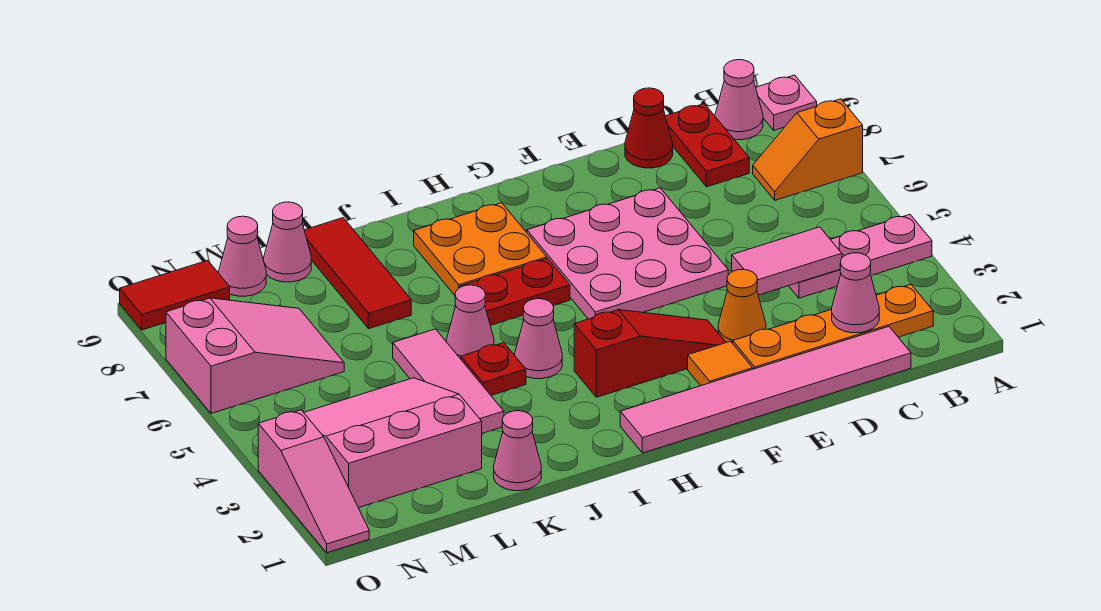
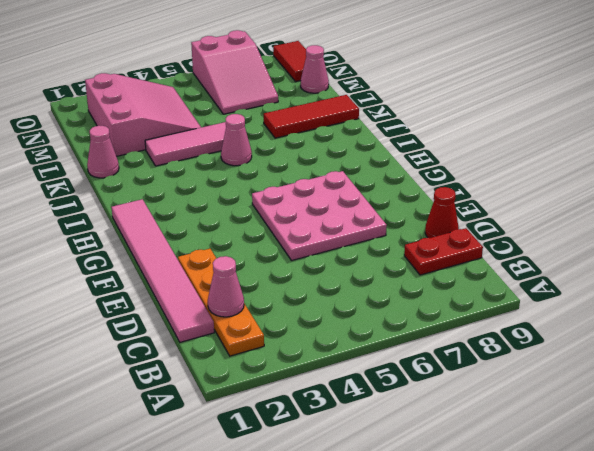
none -> pink plate A4:C4 level 1
none -> orange slope A7:B7 level 1 top A
none -> pink plate A9 level 1

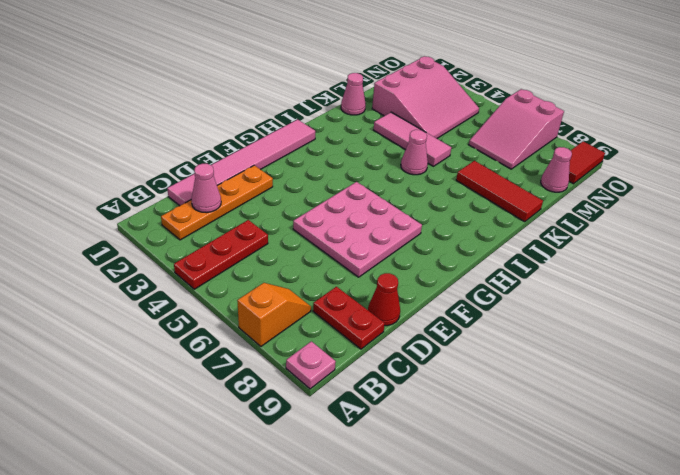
red plate A4:C4 level 1 -> pink plate A4:C4 level 1
none -> pink cone B9 level 1
none -> orange cone E3 level 1
none -> orange tile F2 level 1

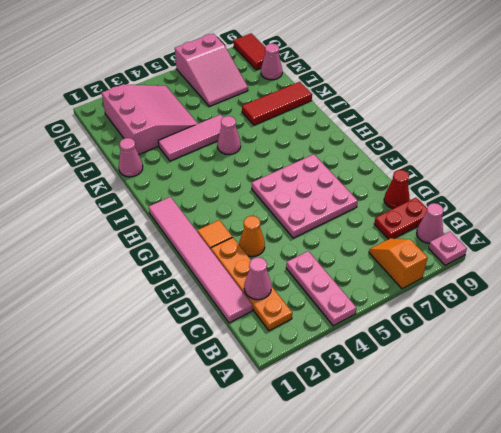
none -> red slope F3:H3 level 1 top H
none -> red plate H6:I6 level 1
none -> orange plate H7:I8 level 1

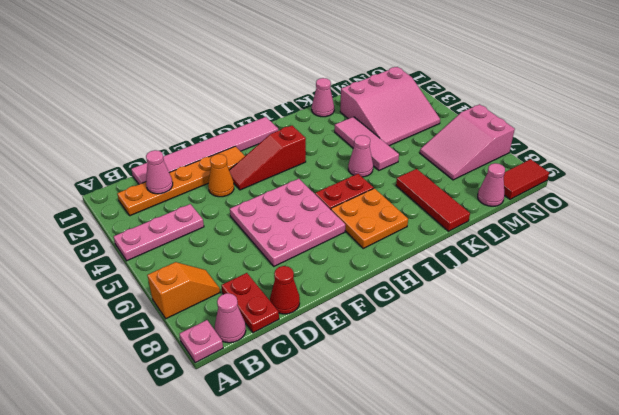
none -> pink cone I4 level 1
none -> red plate J4 level 1
none -> pink cone L9 level 1

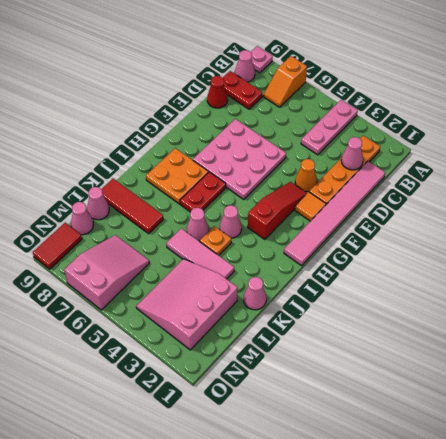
orange plate J4 level 1 -> red plate J4 level 1
none -> pink slope O1:O3 level 1 top 3
none -> pink tile C4:D4 level 2

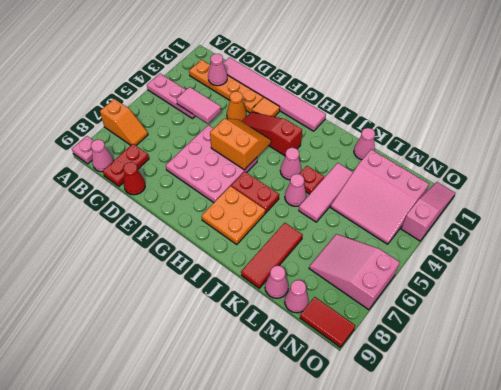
orange slope F4:G5 level 2 top 5 -> none

